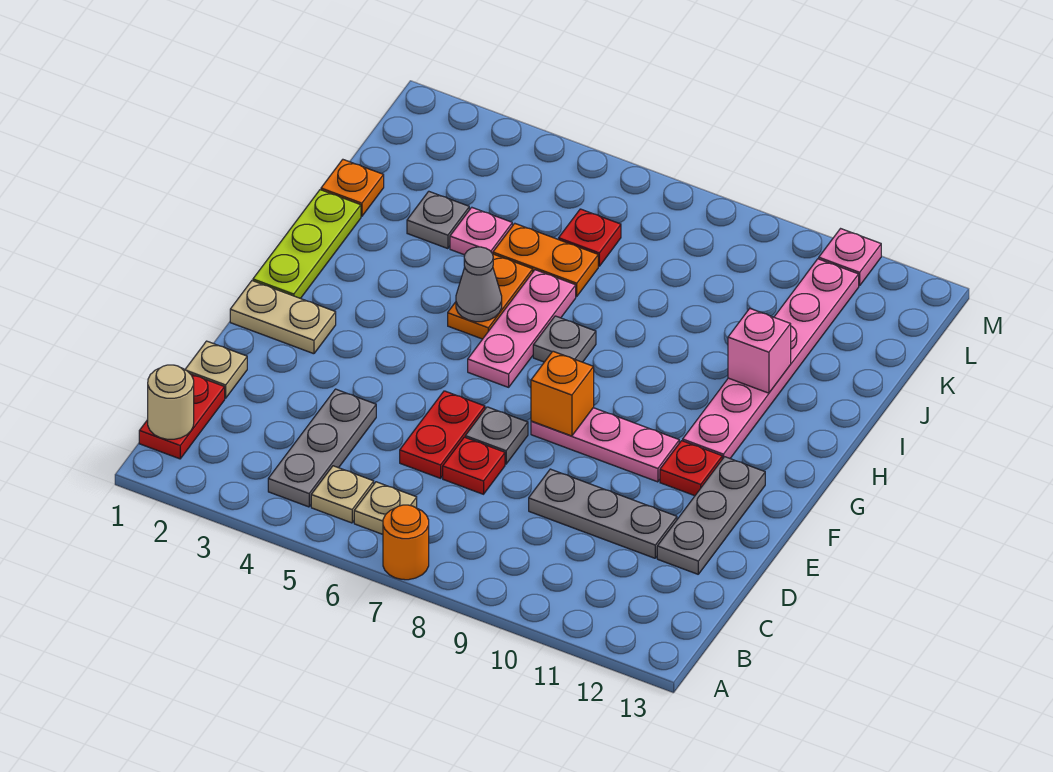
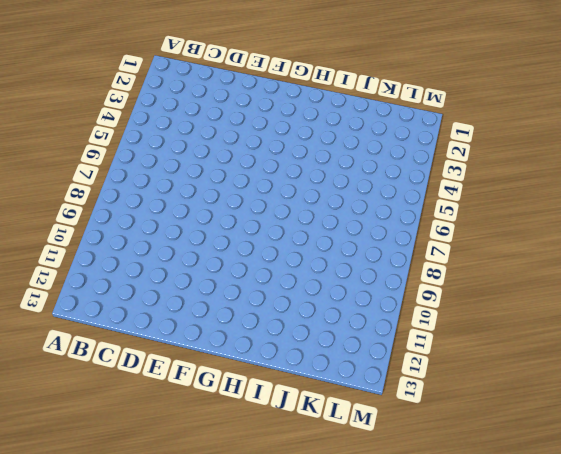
none -> orange round brick A7 level 1
none -> red plate B1:C1 level 1
none -> grey plate B4:D4 level 1

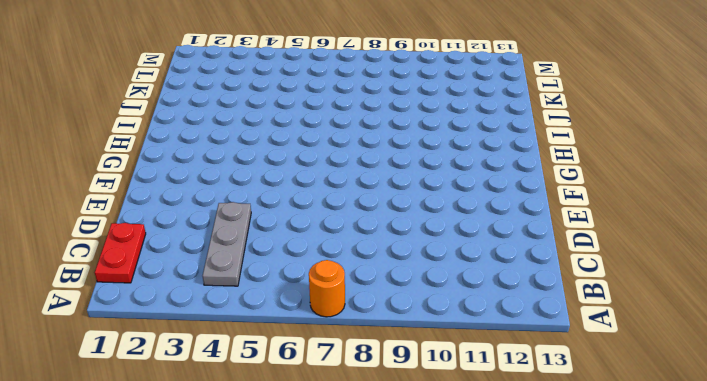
none -> tan plate B5 level 1
none -> tan plate B6 level 1
none -> tan plate D1 level 1

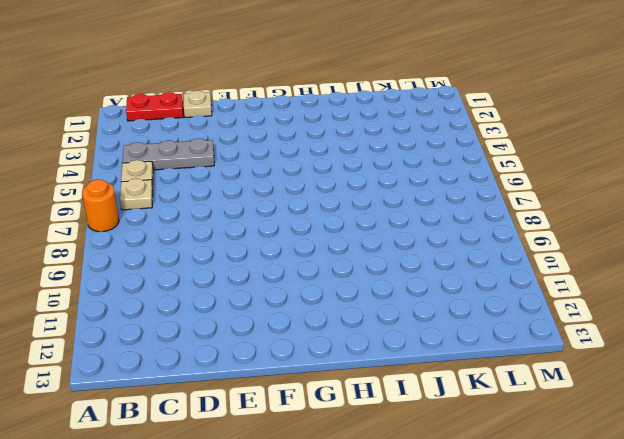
none -> red plate D6:E6 level 1
none -> red plate D7 level 1
none -> grey plate D9:D11 level 1

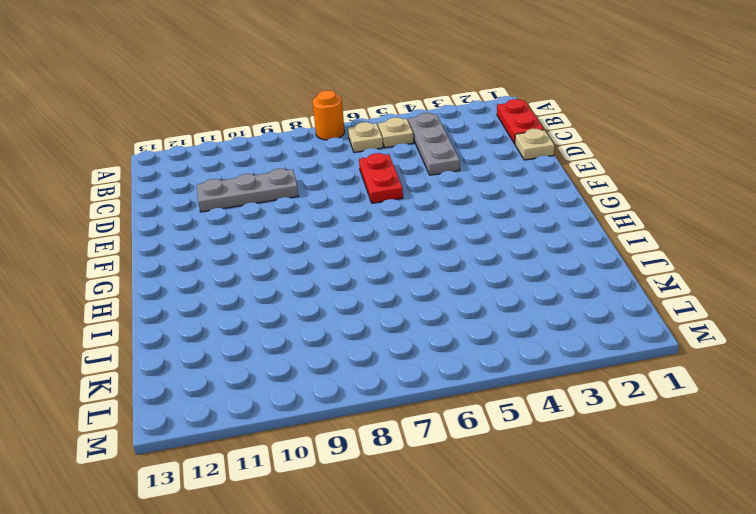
none -> red plate D7 level 1
none -> grey plate D12:F12 level 1
none -> grey plate E7 level 1

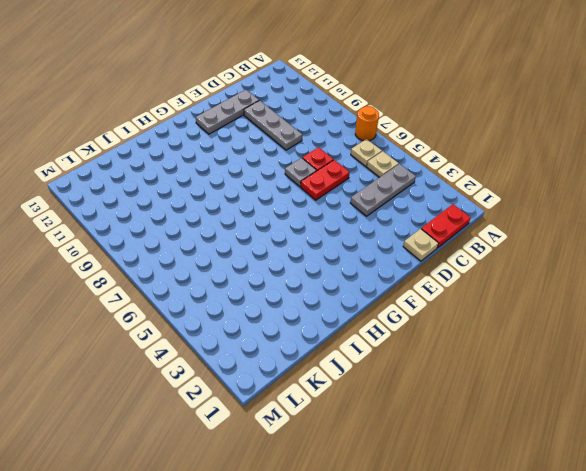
none -> tan plate F1:F2 level 1
none -> pink plate F8:F10 level 1
none -> red plate F11 level 1

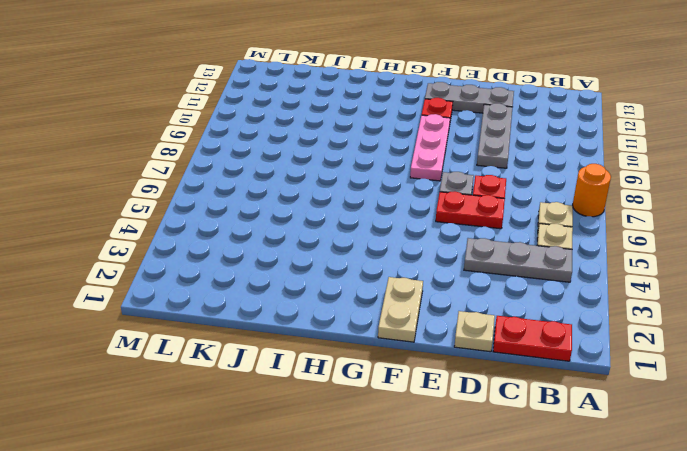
none -> lime plate G1:I1 level 1
none -> pink plate G6:I6 level 1
none -> pink plate G11:L11 level 1

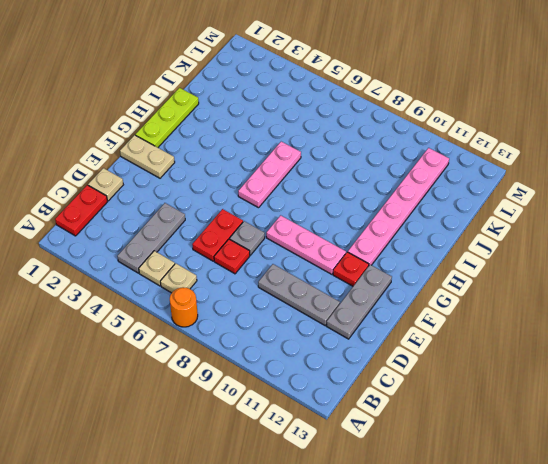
none -> orange plate H5:I5 level 1
none -> grey plate H7 level 1
none -> orange plate J1 level 1

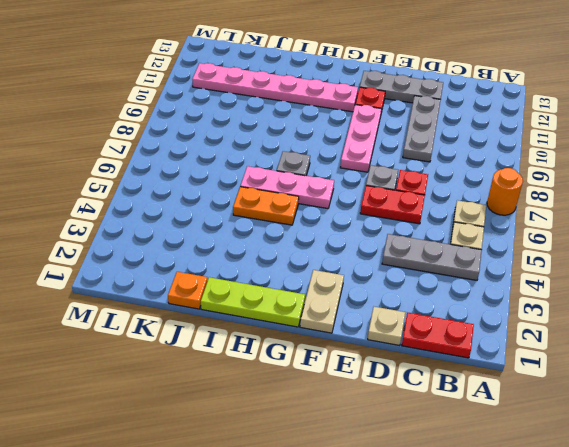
none -> grey plate J3 level 1
none -> pink plate J4 level 1
none -> orange plate J5:J6 level 1

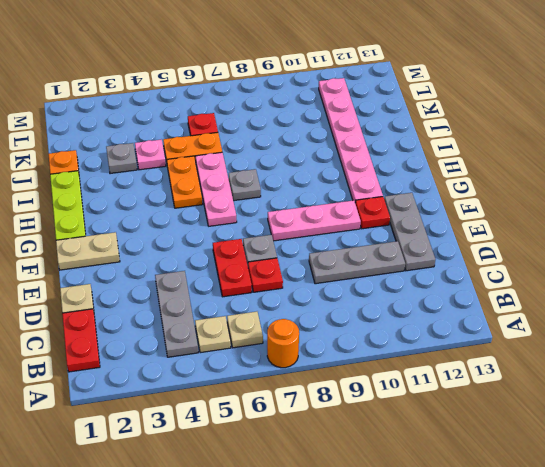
none -> pink plate M11 level 1
none -> tan round brick B1 level 2
none -> orange brick F8 level 2

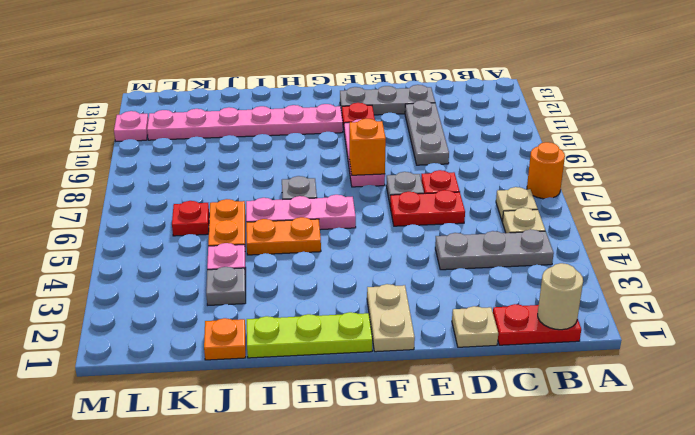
none -> grey cone H5 level 2
none -> pink brick I11 level 2

